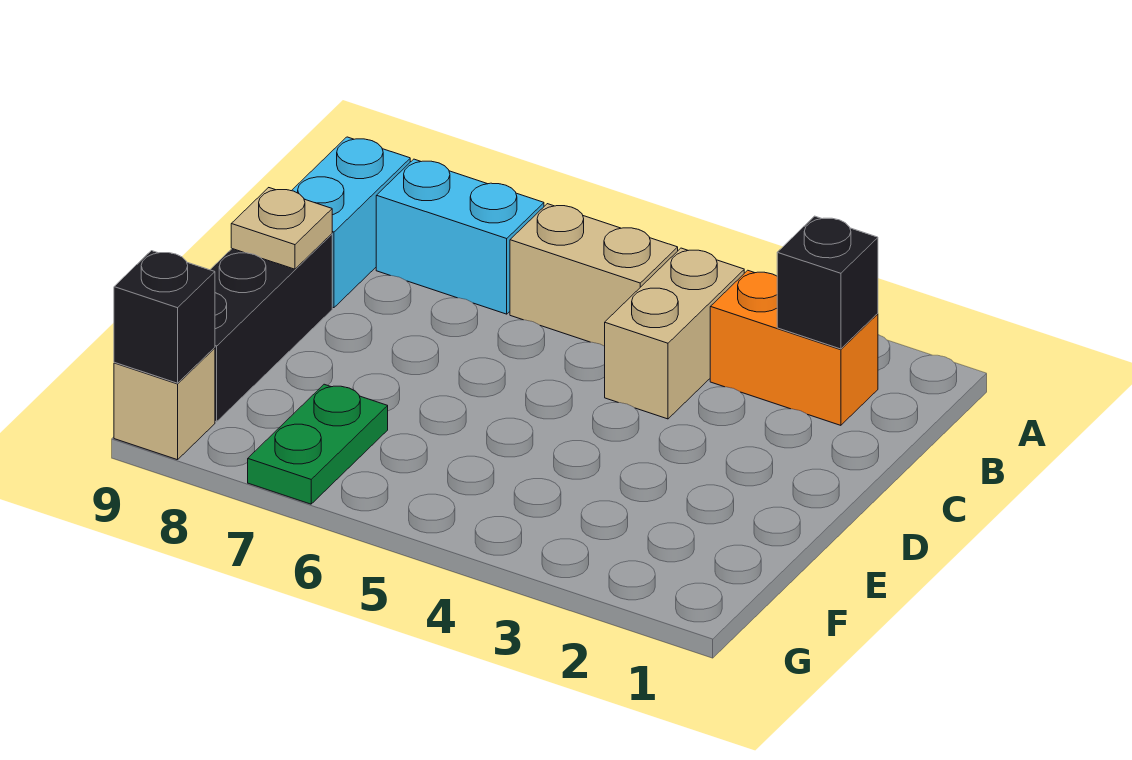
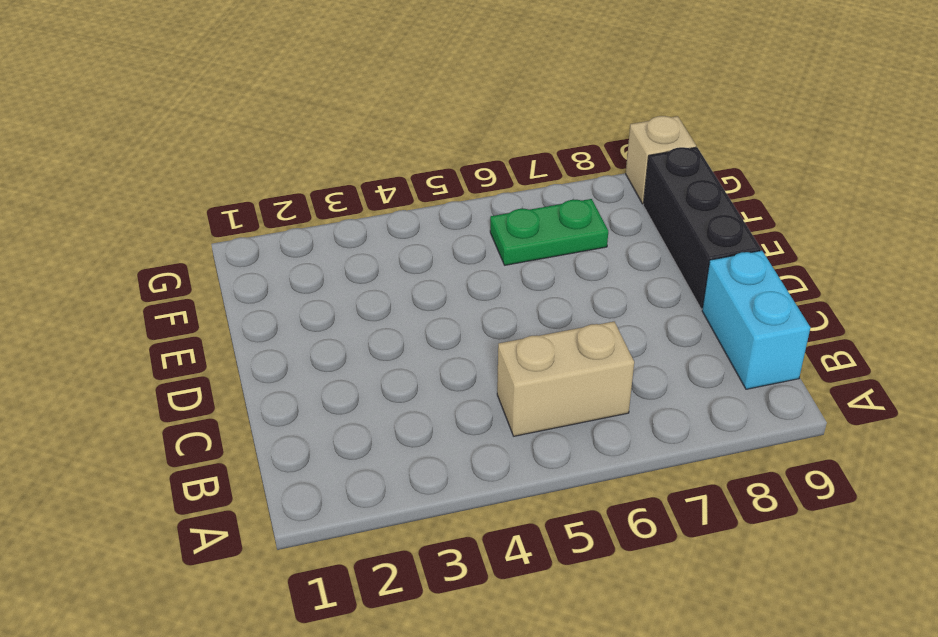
green plate F6:F7 level 1 -> green plate F7:G7 level 1
none -> orange brick B2:B3 level 1
none -> tan brick B4:C4 level 1

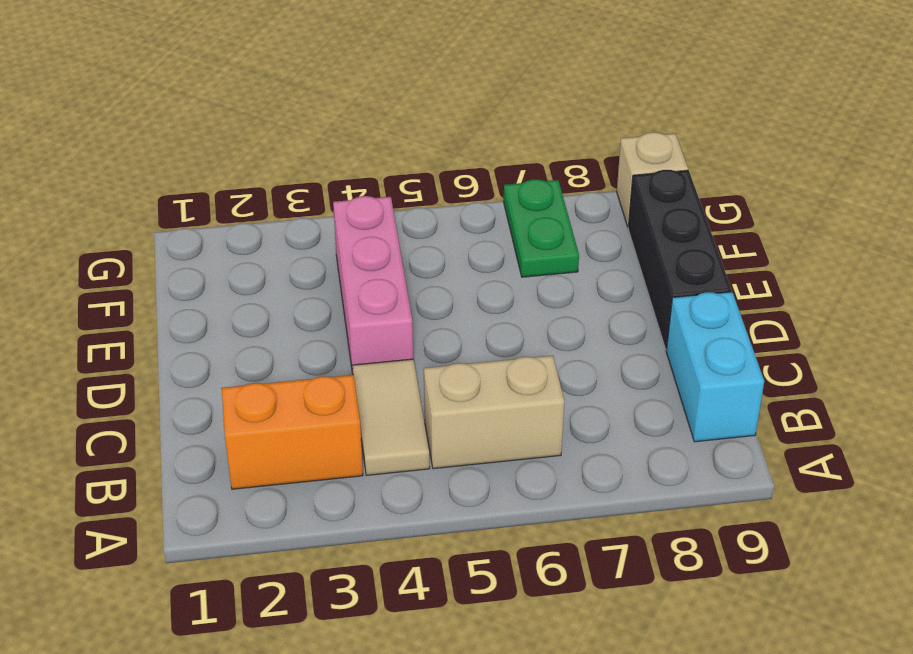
tan tile B4:C4 level 1 -> tan brick B4:C4 level 1
pink brick D4:F4 level 1 -> none
none -> cyan brick B7:B8 level 1
none -> black brick B2 level 2

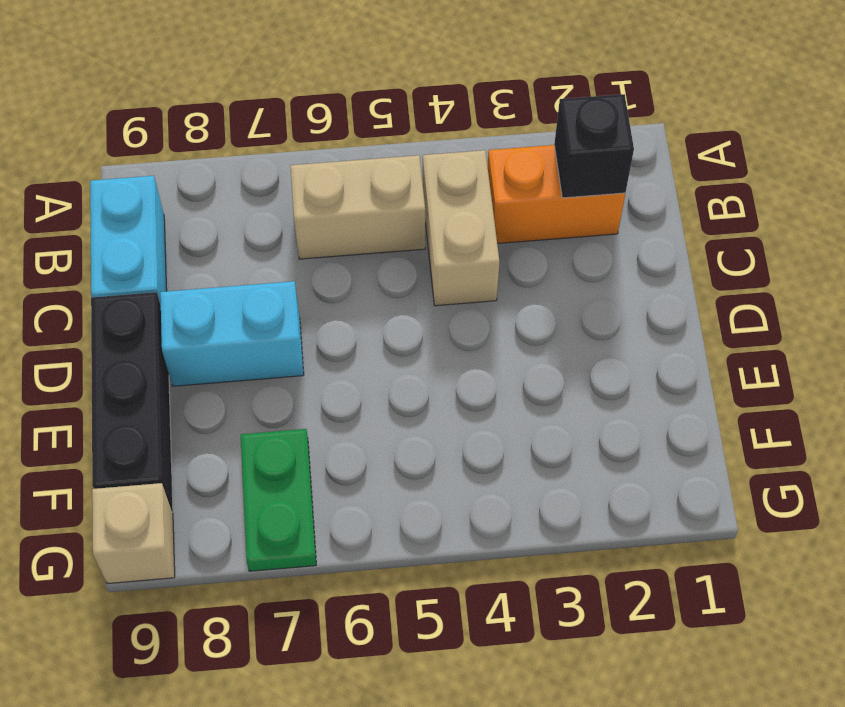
cyan brick D7:D8 level 1 -> cyan brick B7:B8 level 1
none -> tan plate D9 level 2
none -> black brick G9 level 2

